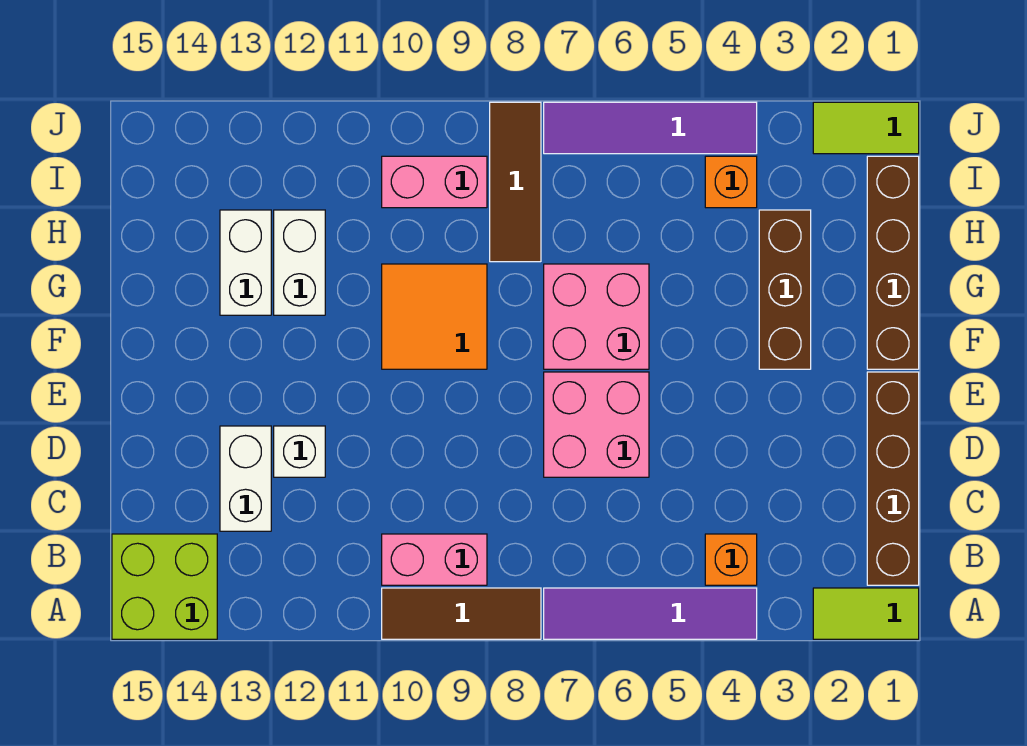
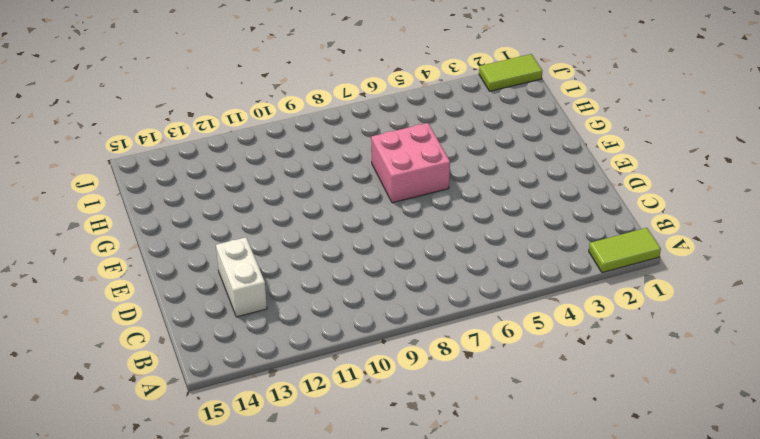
none -> purple tile A4:A7 level 1
none -> brown tile A8:A10 level 1
none -> lime brick A14:B15 level 1

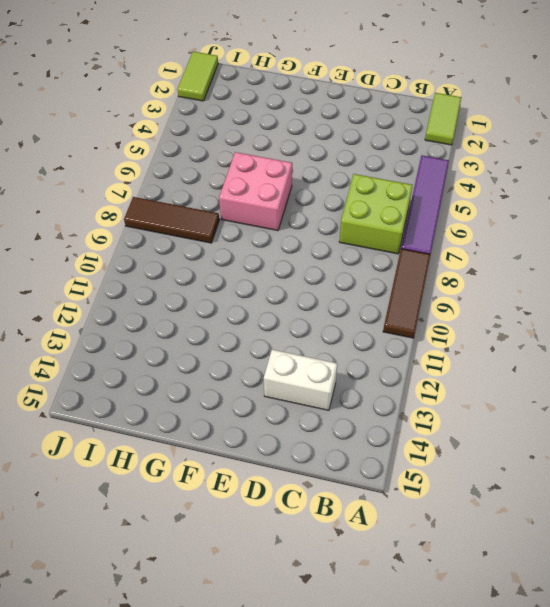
lime brick B6:C7 level 1 -> lime brick A14:B15 level 1
none -> brown brick B1:E1 level 1
none -> orange brick B4 level 1
none -> pink brick B9:B10 level 1

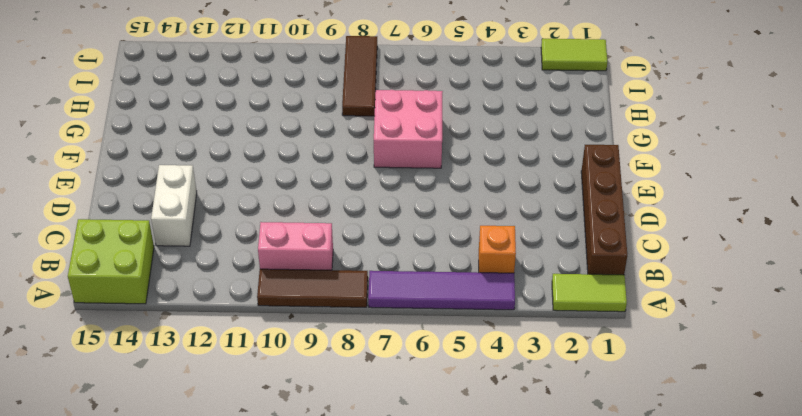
none -> pink brick D6:E7 level 1
none -> white brick D12 level 1
none -> brown brick F1:I1 level 1

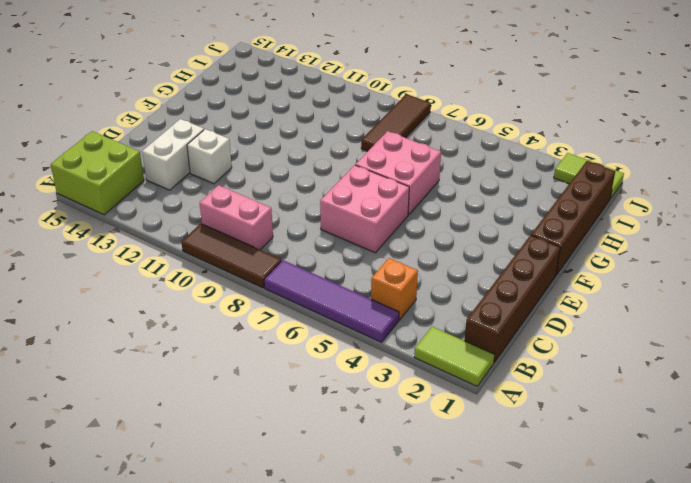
none -> brown brick F3:H3 level 1
none -> orange tile F9:G10 level 1
none -> white brick G12:H12 level 1

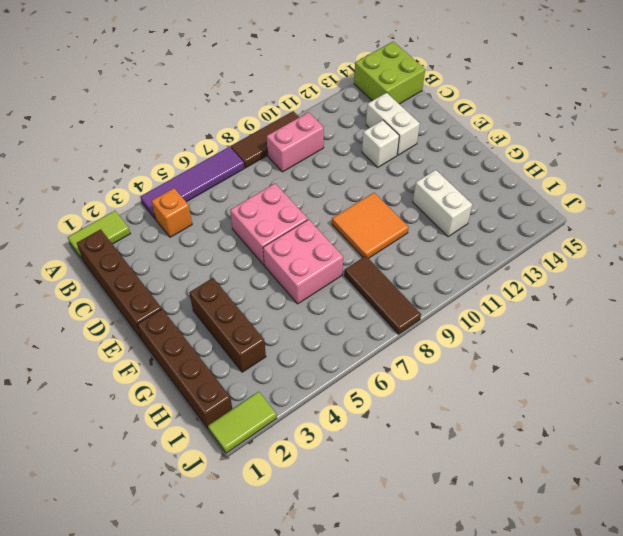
none -> white brick G13:H13 level 1
none -> orange brick I4 level 1
none -> pink brick I9:I10 level 1

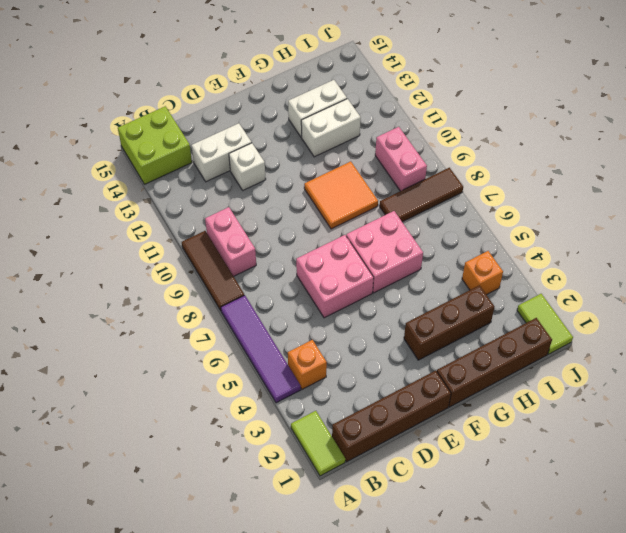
none -> purple tile J4:J7 level 1

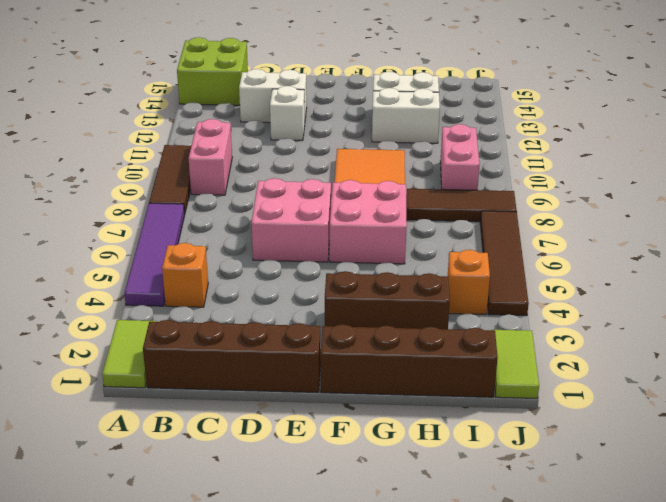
brown tile J4:J7 level 1 -> purple tile J4:J7 level 1

